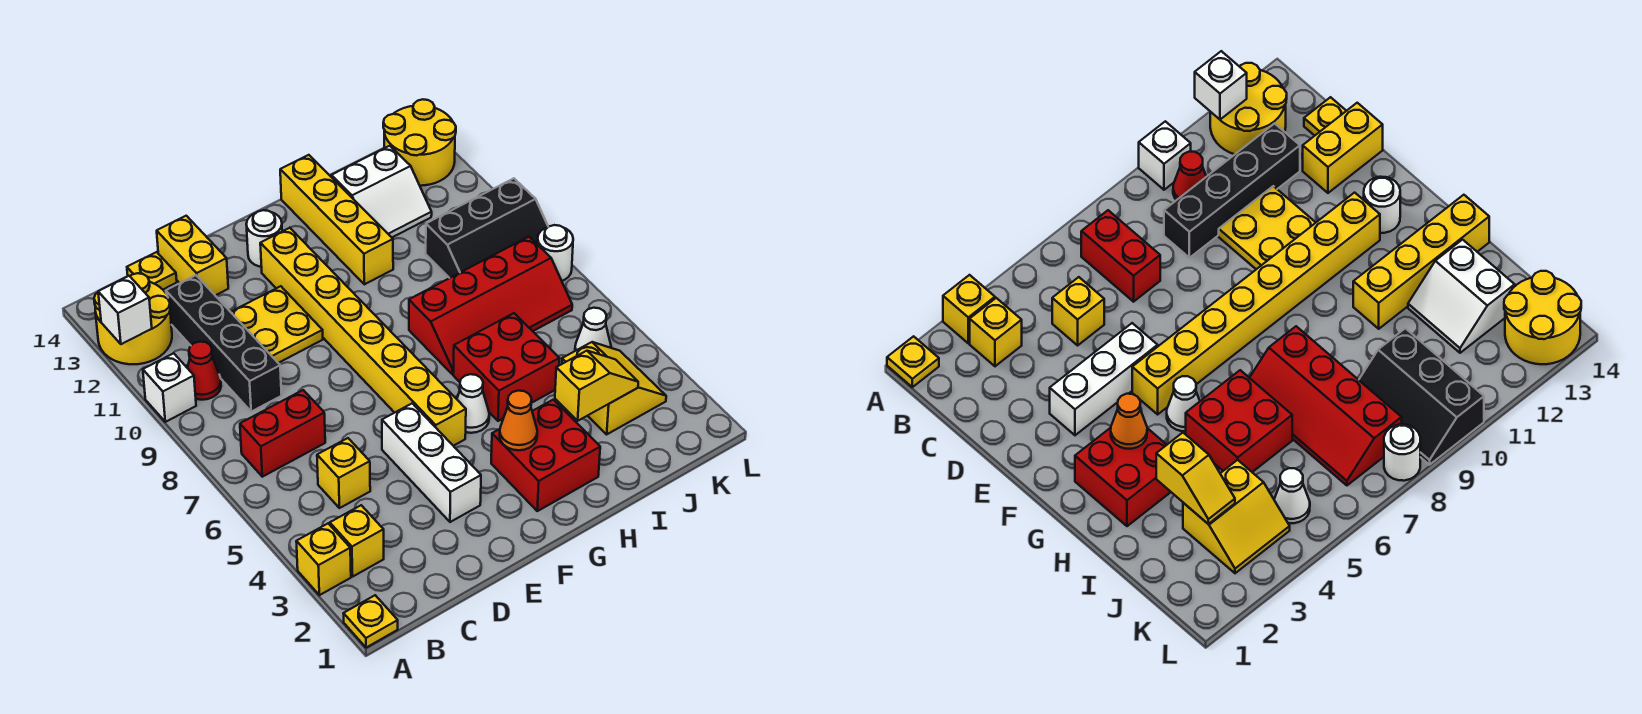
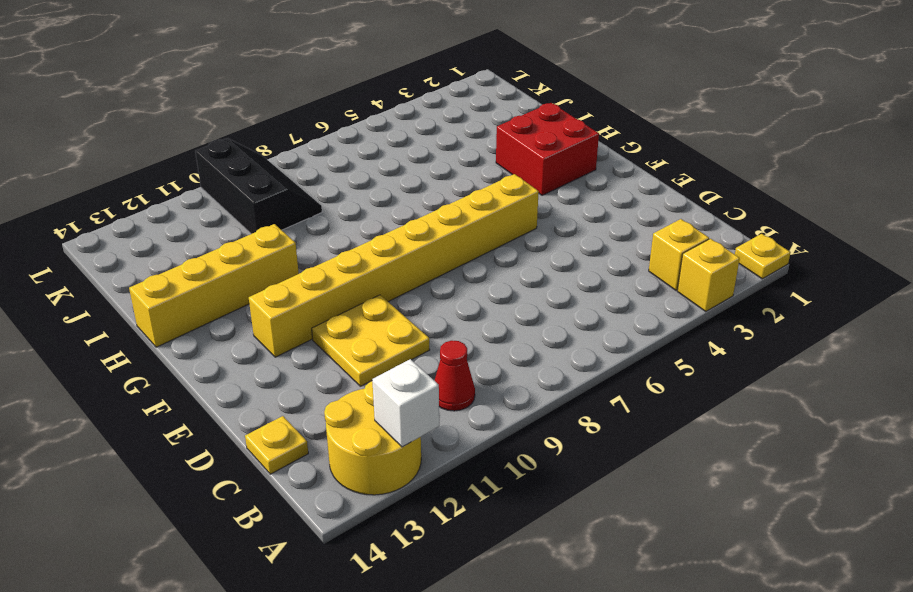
none -> white brick A10 level 1
none -> red brick B7:C7 level 1
none -> yellow brick C5 level 1

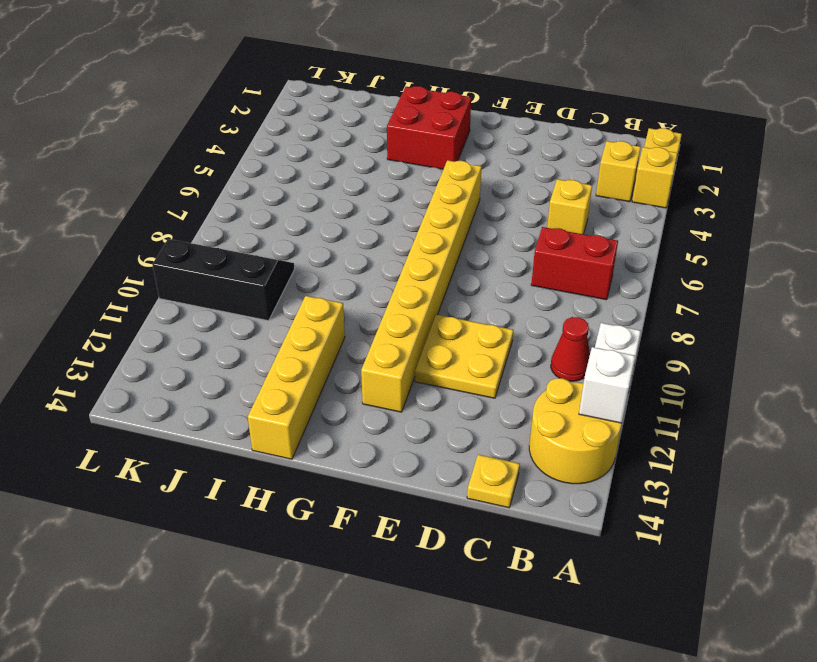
none -> black brick C9:C12 level 1
none -> yellow brick D13:D14 level 1
none -> white brick E3:E5 level 1

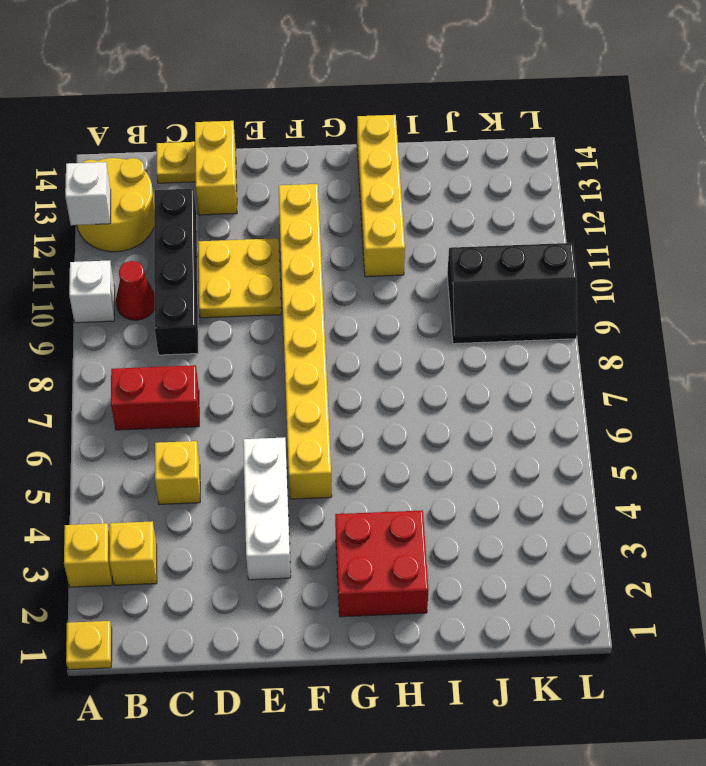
none -> white round brick F13 level 1
none -> white cone G5 level 1
none -> red brick H5:I6 level 1

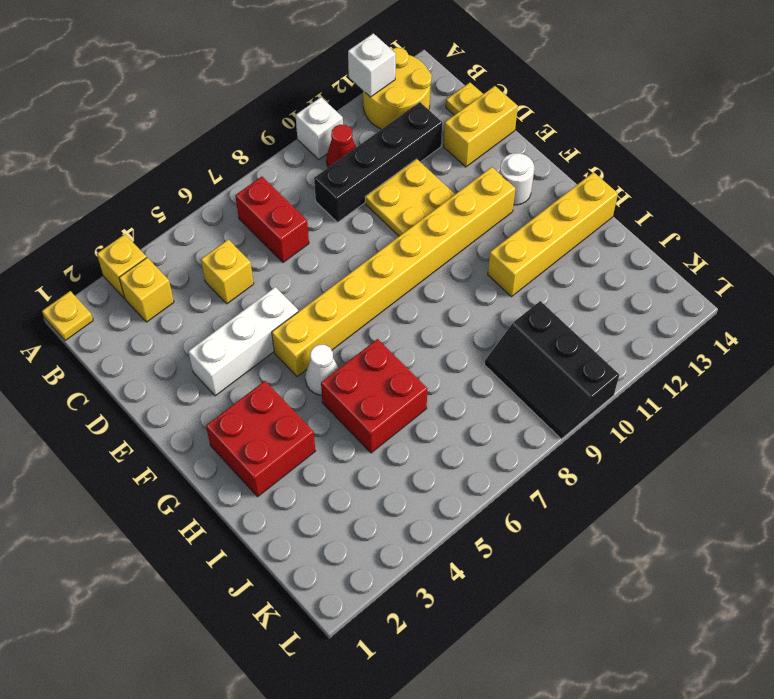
none -> red slope H7:K8 level 1 top 8
none -> white slope I12:J13 level 1 top 13
none -> yellow slope J3:K4 level 1 top J

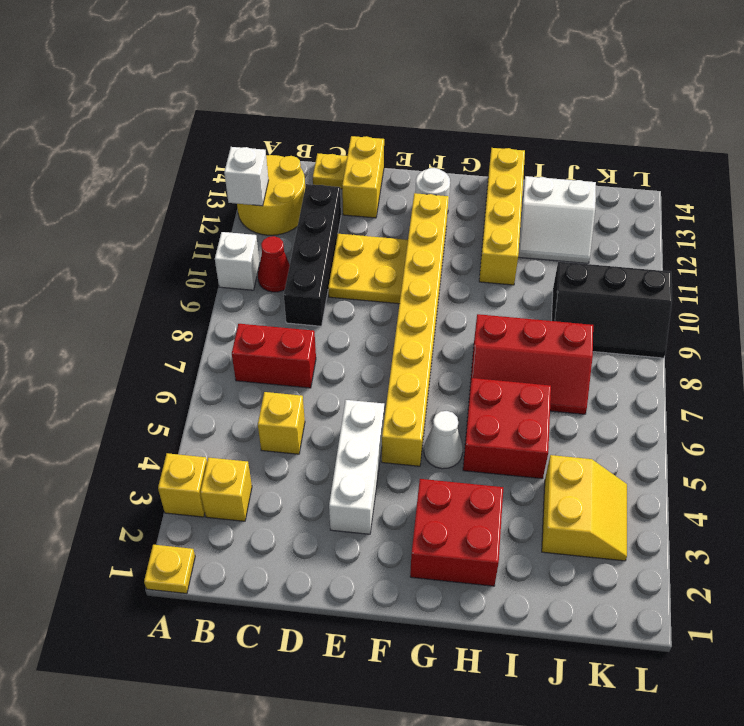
red slope H7:J8 level 1 top 8 -> red slope H7:K8 level 1 top 8
none -> white cone K5 level 1
none -> yellow round brick K13:L14 level 1
none -> white round brick L8 level 1

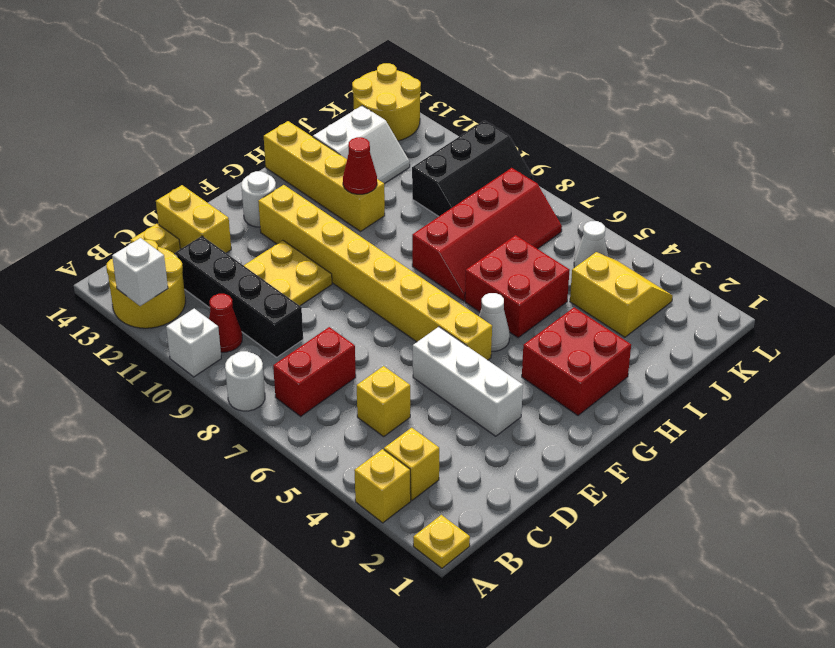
white round brick A8 level 1 -> white round brick L8 level 1
red cone H11 level 2 -> none
none -> orange cone G3 level 2
none -> yellow slope I3:J3 level 2 top I

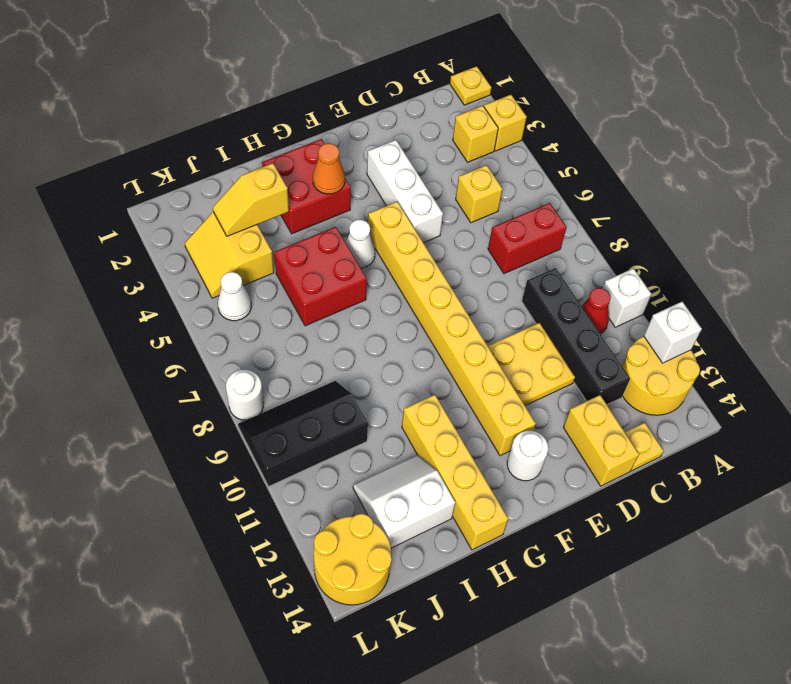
none -> red slope H7:K8 level 1 top 8

